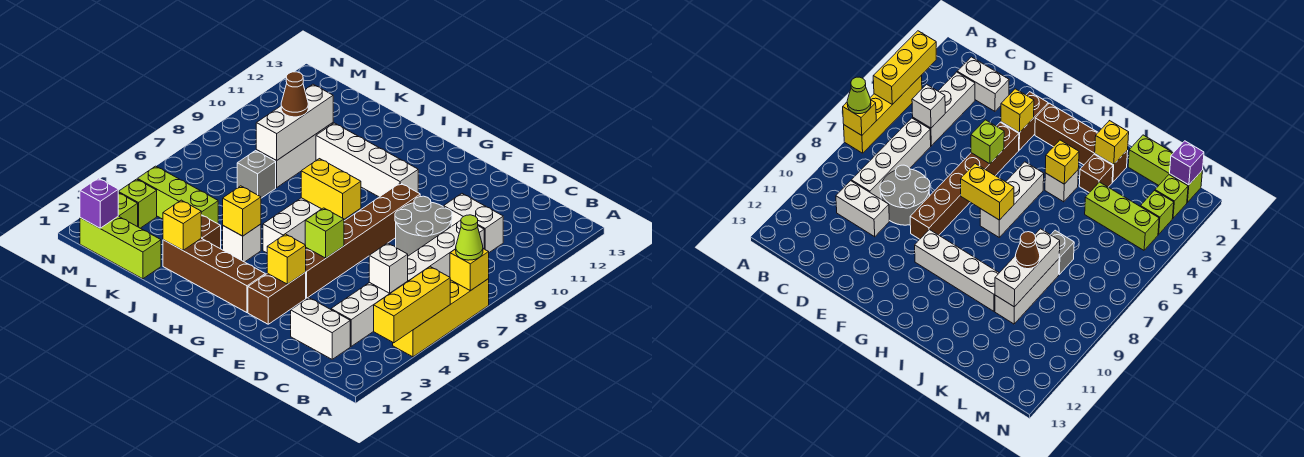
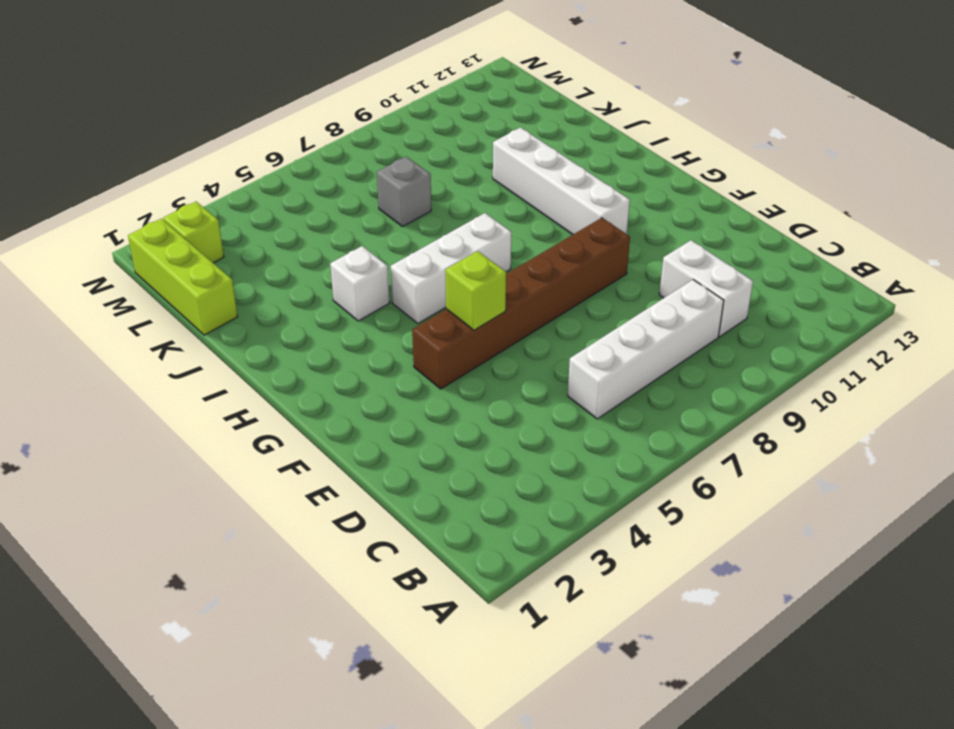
none -> yellow brick A4:A7 level 1
none -> white brick C2:D2 level 1
none -> white brick C3:C5 level 1
none -> grey round brick D8:E9 level 1

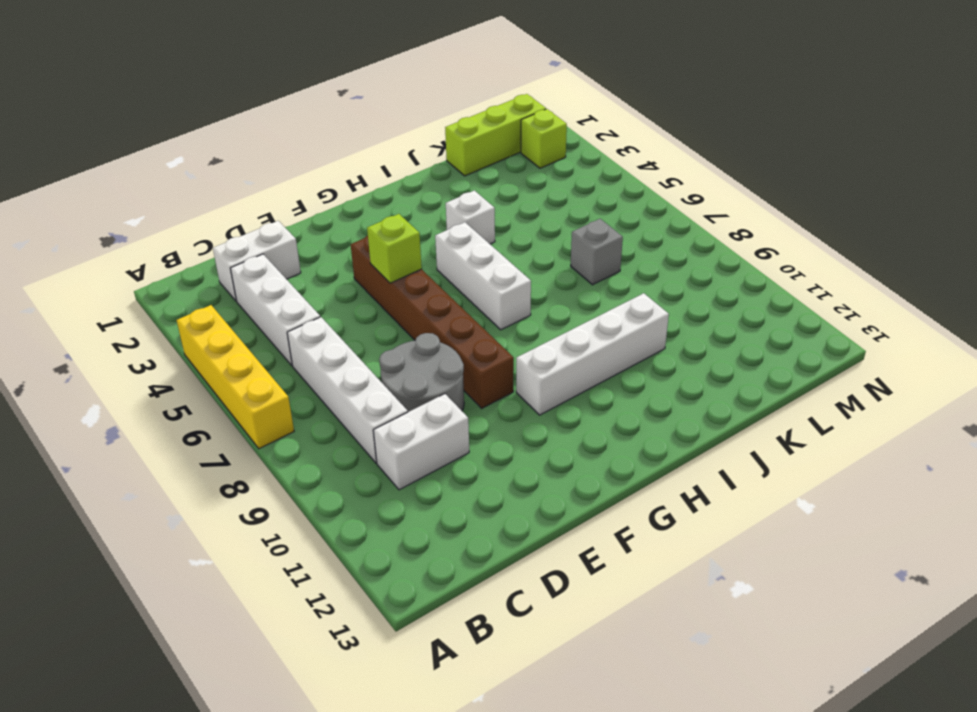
none -> brown brick F2:F3 level 1
none -> brown brick G2:J2 level 1
none -> brown brick J3 level 1
none -> lime brick K4:M4 level 1

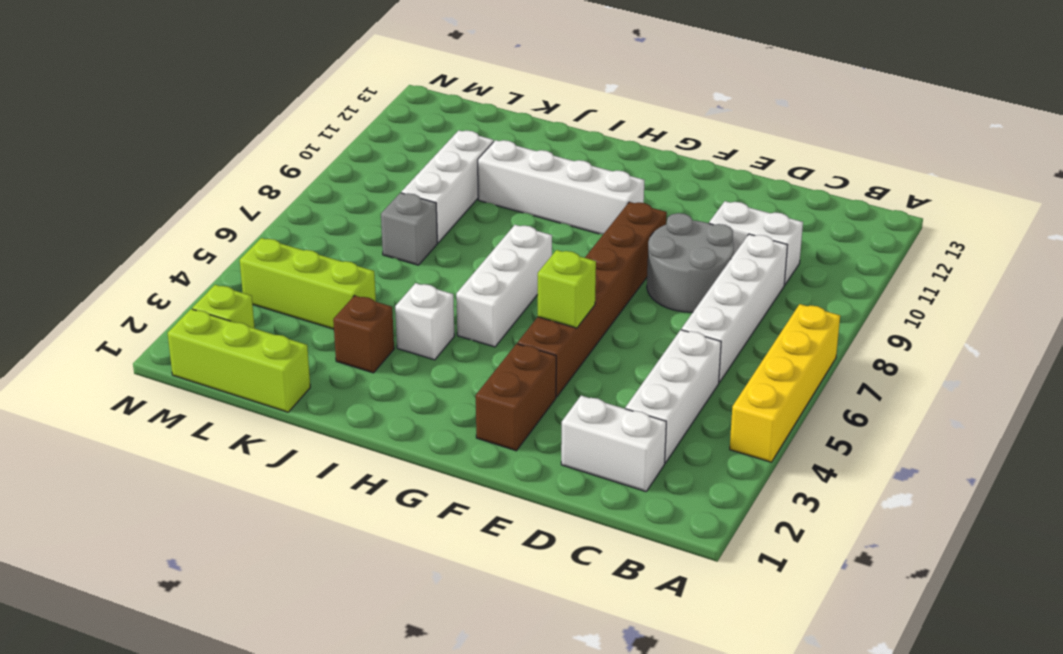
none -> brown brick G2:J2 level 1
none -> lime brick M3 level 1
none -> yellow brick A3:A5 level 2
none -> yellow brick A7 level 2

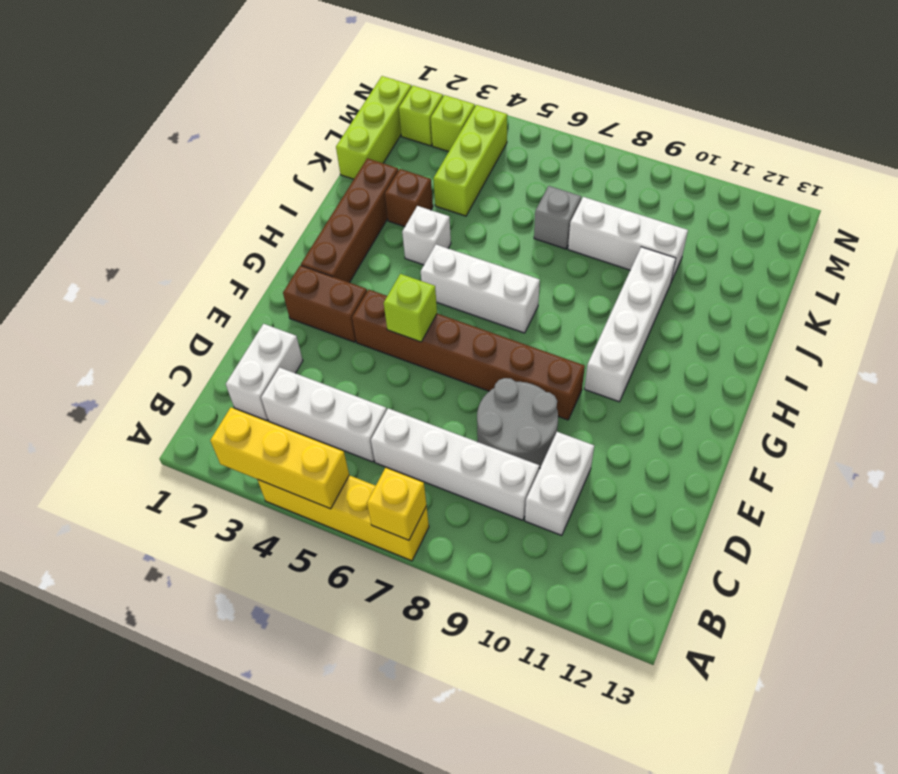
none -> white brick C5 level 2
none -> yellow brick F3 level 2
none -> yellow brick G7:H7 level 2
none -> yellow brick I4 level 2

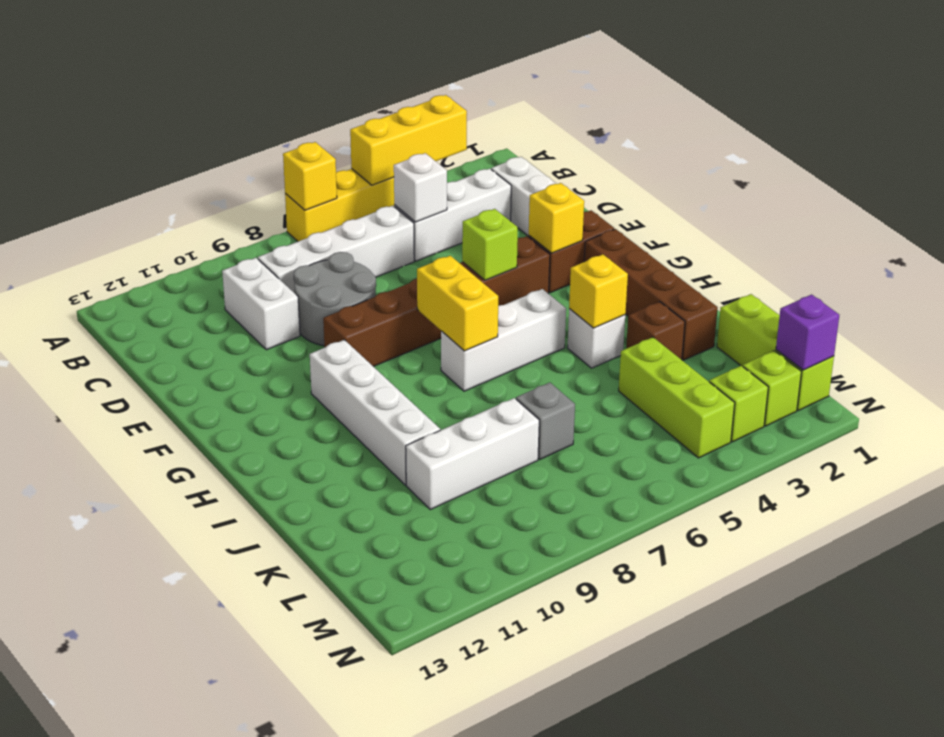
none -> yellow brick J2 level 2
none -> white brick K8:K10 level 2
none -> lime cone A7 level 3
none -> brown cone K9 level 3

